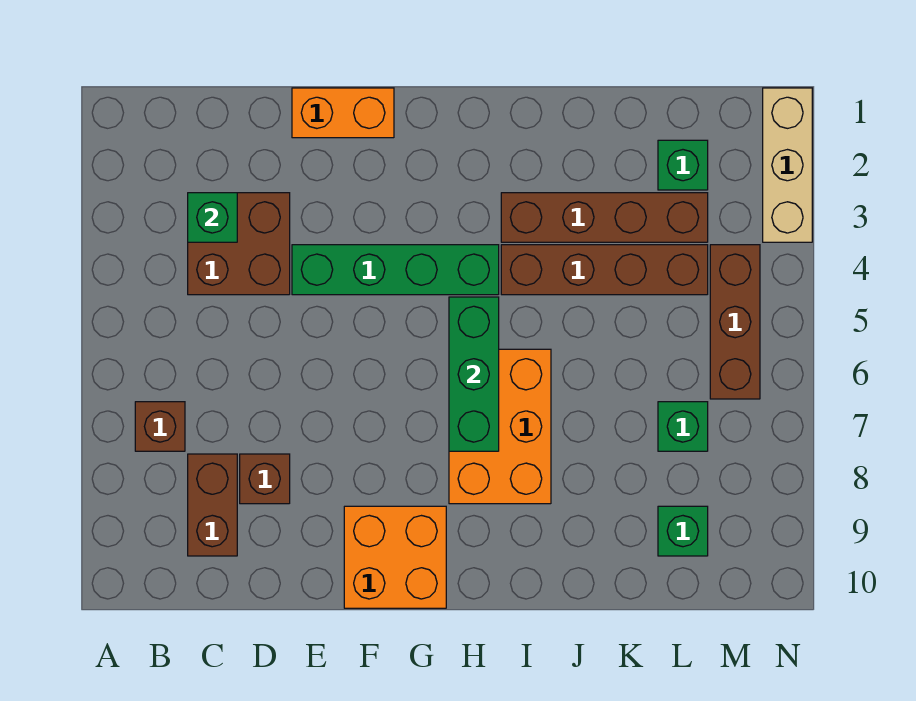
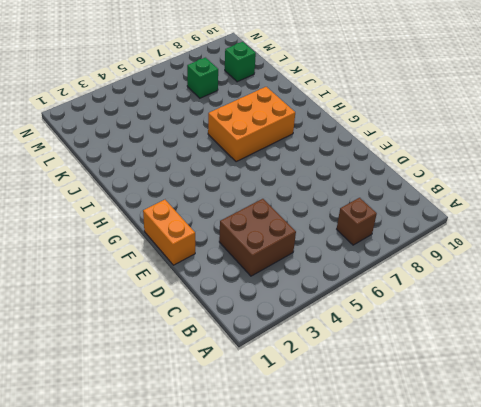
none -> brown brick C8:C9 level 1
none -> brown brick D8 level 1
none -> green brick E4:H4 level 1

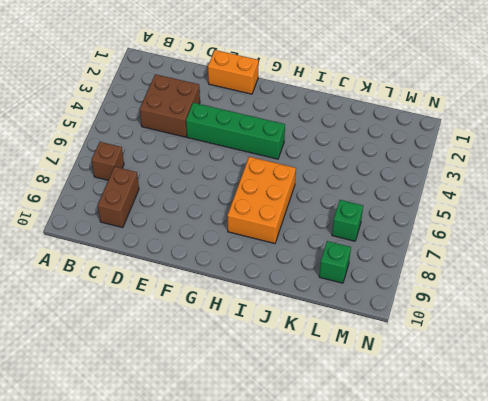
none -> brown brick D8 level 1
none -> orange brick F9:G10 level 1
none -> brown brick I3:L3 level 1

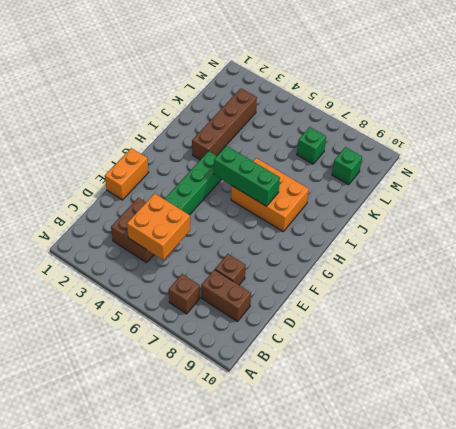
orange brick C4:D5 level 2 -> orange brick F9:G10 level 1
none -> brown brick I4:L4 level 1
none -> green brick L2 level 1
none -> brown brick M4:M6 level 1

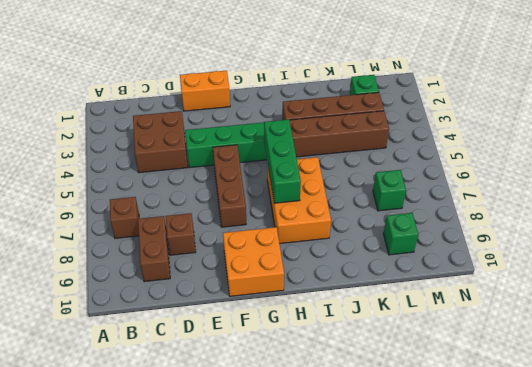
brown brick F5:F7 level 1 -> brown brick M4:M6 level 1
none -> tan brick N1:N3 level 1
none -> green brick C3 level 2

